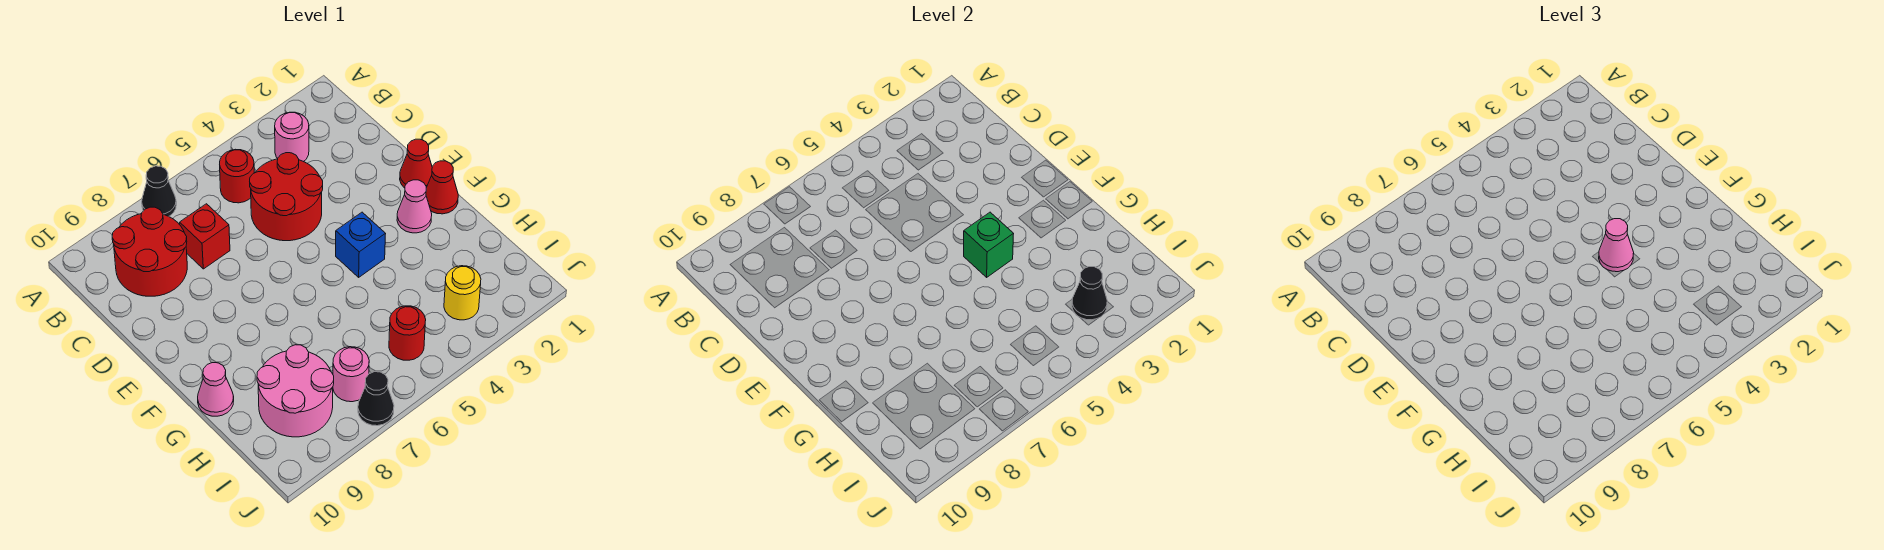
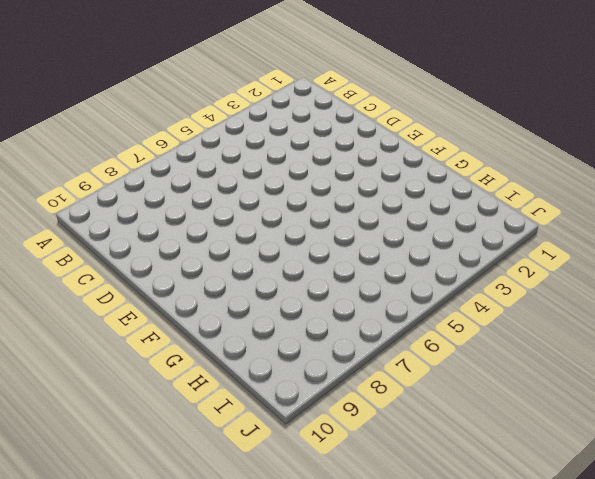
none -> black cone A7 level 1
none -> pink round brick B3 level 1
none -> red round brick B5 level 1

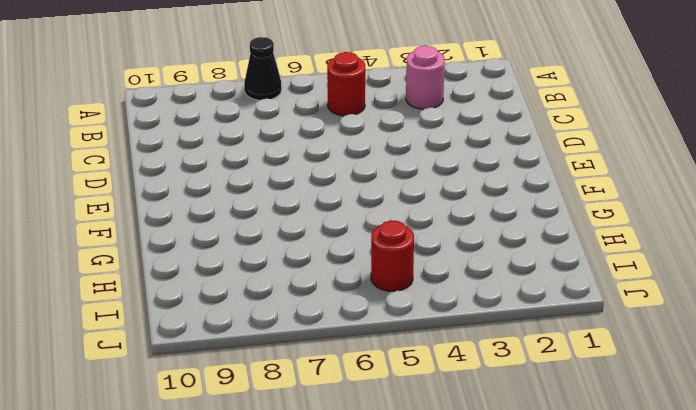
none -> red round brick B8:C9 level 1
none -> red round brick C4:D5 level 1
none -> red brick C7 level 1

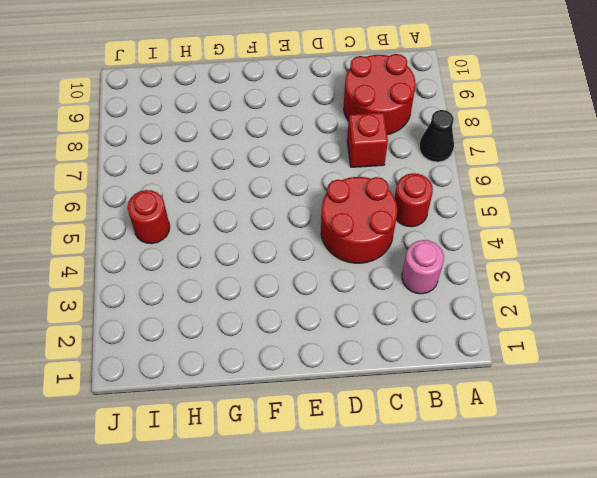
none -> red cone E1 level 1
none -> red cone F1 level 1
none -> pink cone F2 level 1

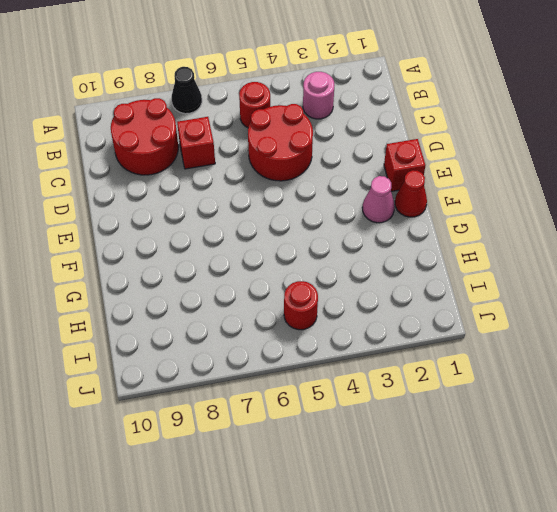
red brick E1 level 1 -> red cone E1 level 1
none -> blue brick F4 level 1
none -> pink cone G10 level 1
none -> pink round brick H8:I9 level 1

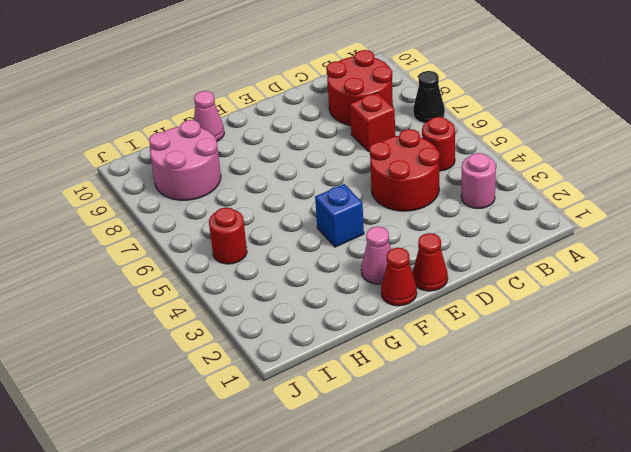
none -> yellow round brick I3 level 1
none -> pink round brick I7 level 1
none -> black cone J7 level 1

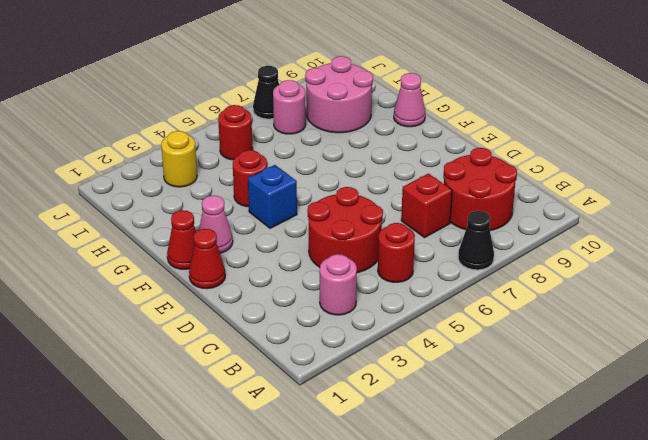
red round brick G4 level 1 -> none
none -> green brick F4 level 2
none -> black cone I3 level 2
none -> pink cone F4 level 3

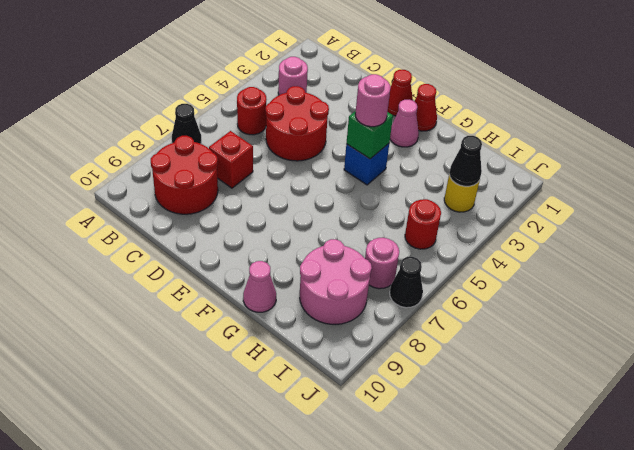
pink round brick F4 level 3 -> pink cone F4 level 3

